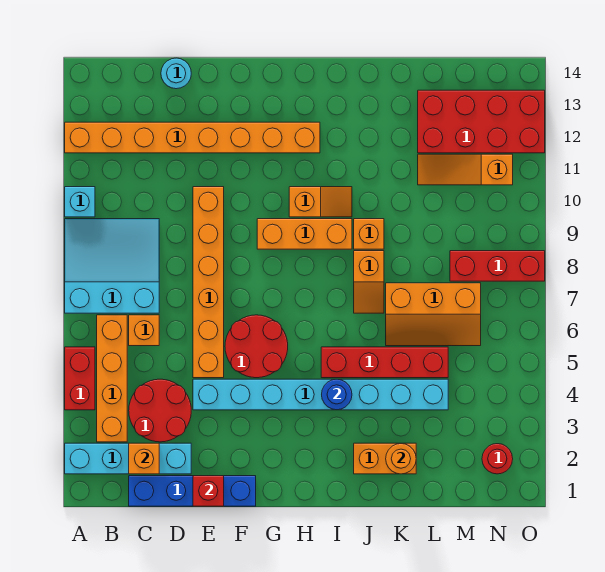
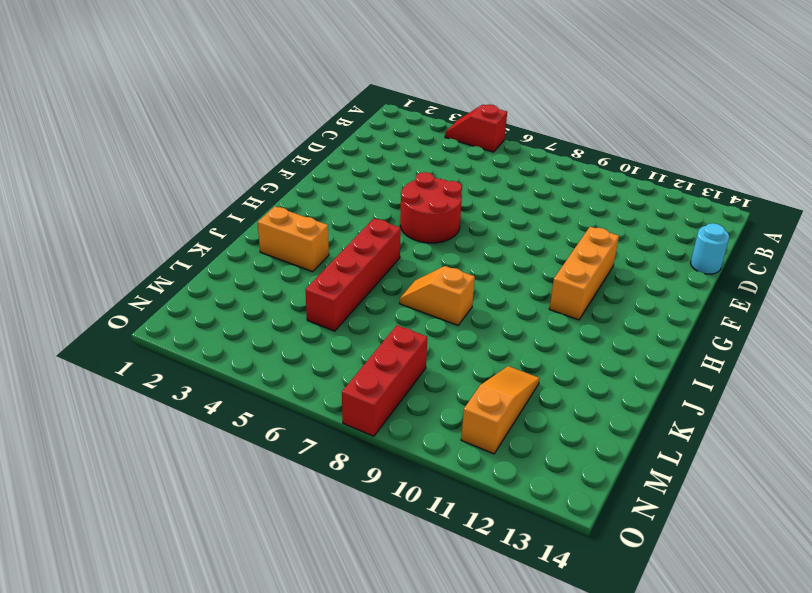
red slope A4:A5 level 1 top 5 -> red brick A4:A5 level 1
orange brick F11:H11 level 1 -> orange brick G9:I9 level 1
orange brick J2:J3 level 1 -> orange brick J2:K2 level 1
none -> cyan brick A2:D2 level 1
none -> cyan slope A7:C9 level 1 top 7
none -> cyan brick A10 level 1

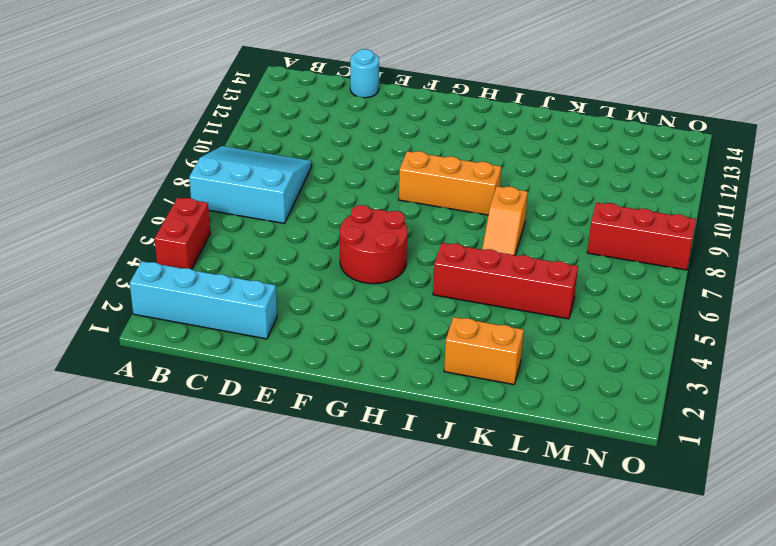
none -> cyan brick A10 level 1
none -> orange brick A12:H12 level 1
none -> orange brick B3:B6 level 1

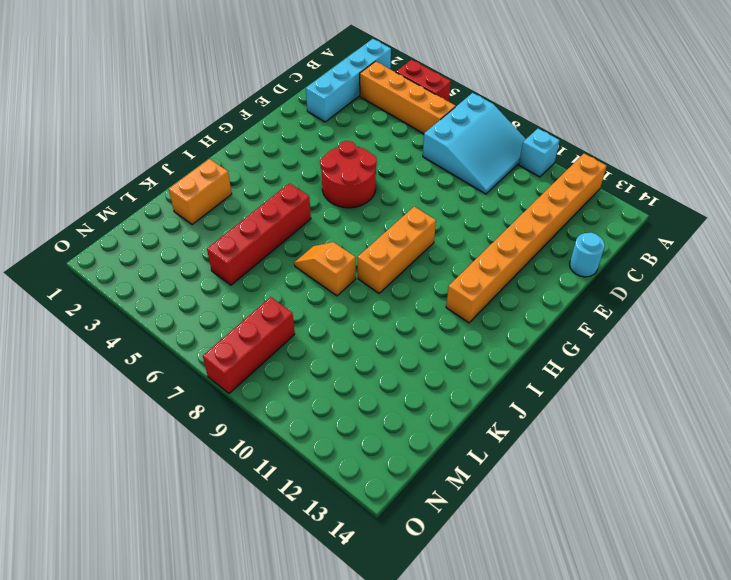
none -> blue brick C1:F1 level 1
none -> red round brick C3:D4 level 1
none -> orange brick C6 level 1

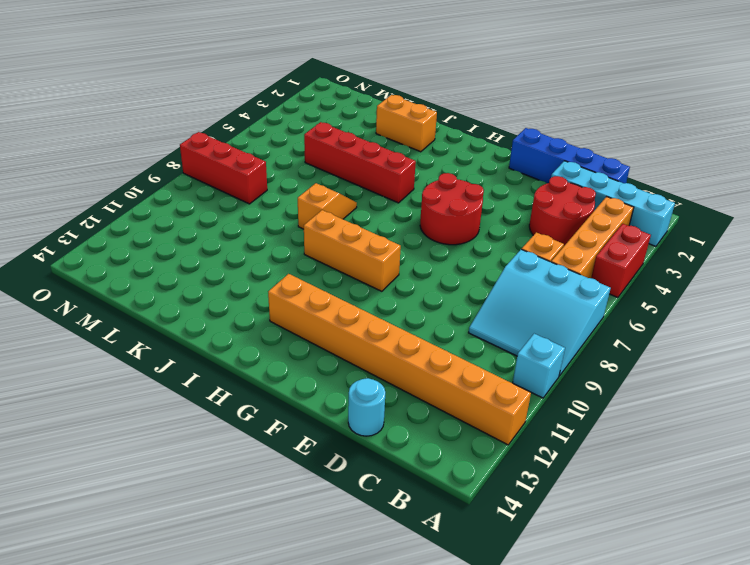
none -> cyan brick E4:L4 level 1
none -> orange brick E5:E10 level 1
none -> orange slope H10:I10 level 1 top H

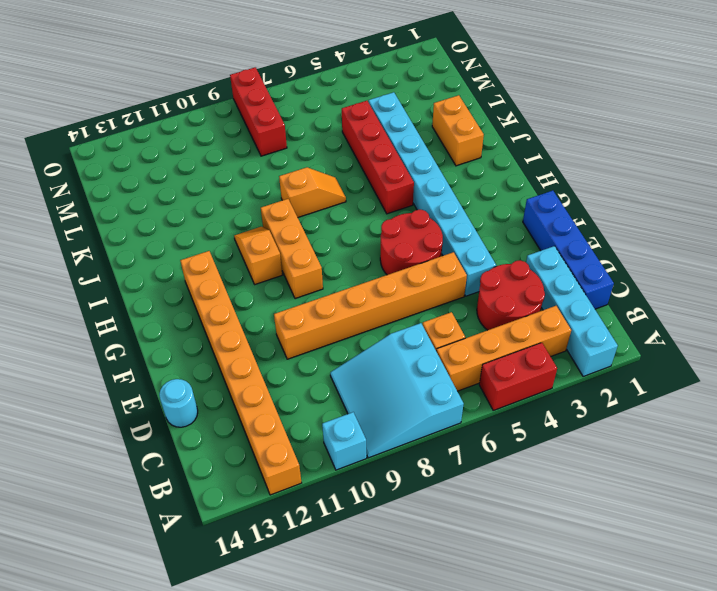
none -> orange brick J9 level 1
none -> orange slope K6:M7 level 1 top 7
none -> orange slope L11:N11 level 1 top N

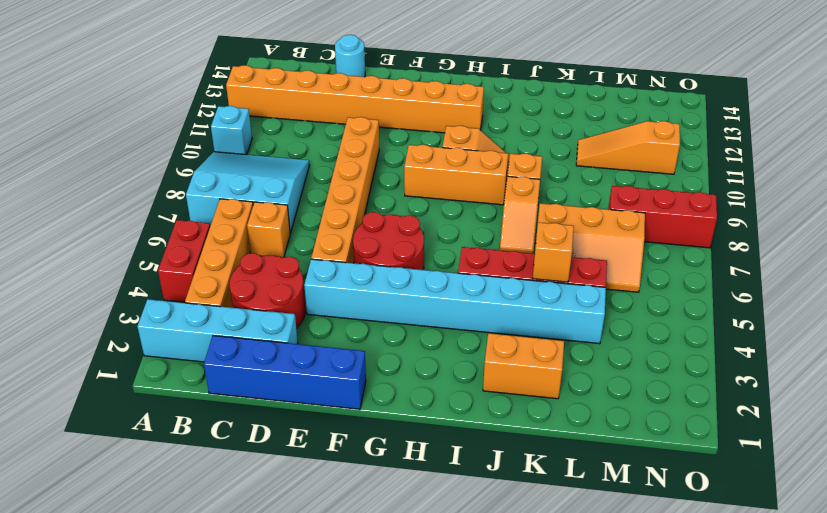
orange brick K5 level 2 -> orange brick C2 level 2
none -> red brick L12:O13 level 1
none -> red round brick N2 level 1
none -> red brick E1 level 2

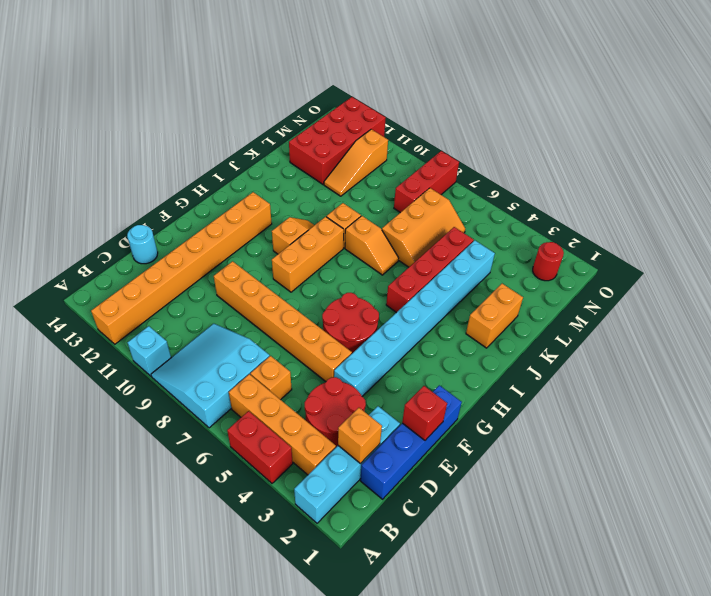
none -> blue round brick I4 level 2
none -> orange round brick K2 level 2

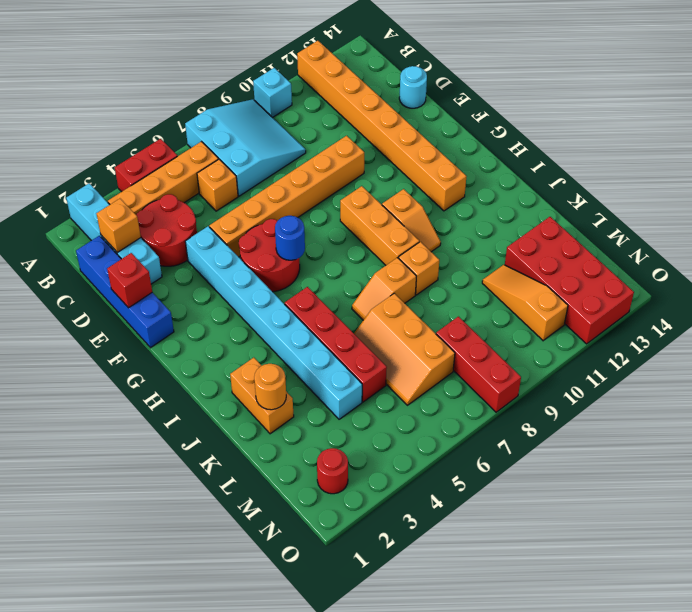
blue round brick G6 level 2 -> blue round brick I4 level 2

